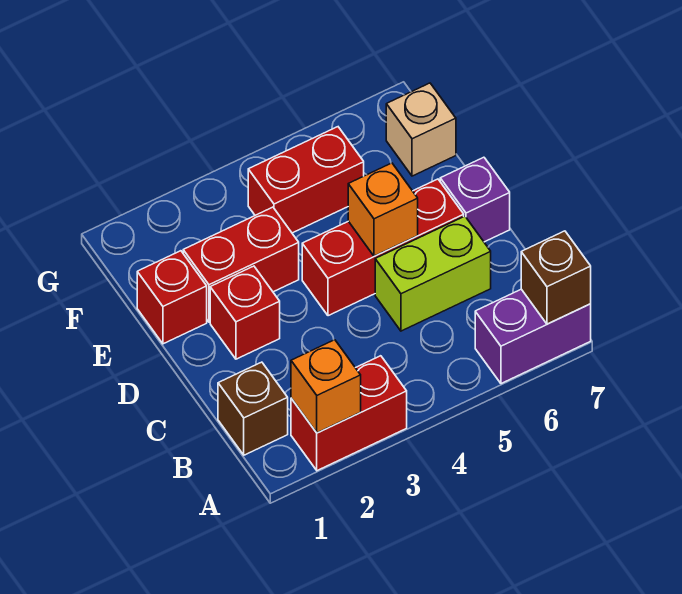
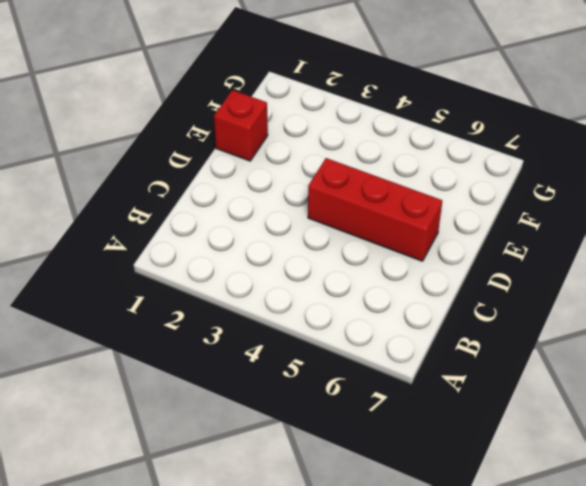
none -> red brick A2:A3 level 1
none -> purple brick A6:A7 level 1
none -> brown brick B1 level 1

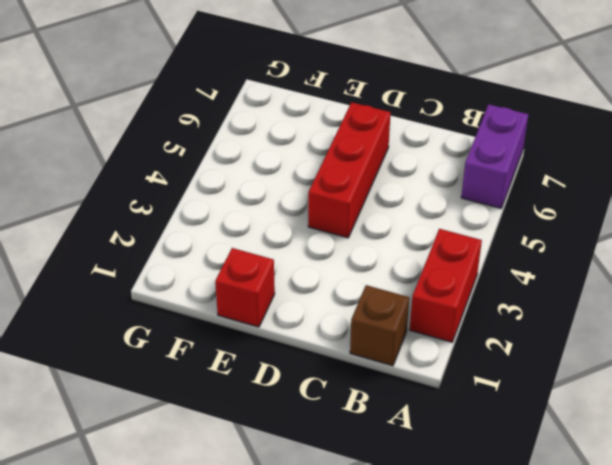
none -> lime brick C5:C6 level 1
none -> red brick D2 level 1
none -> purple brick D7 level 1

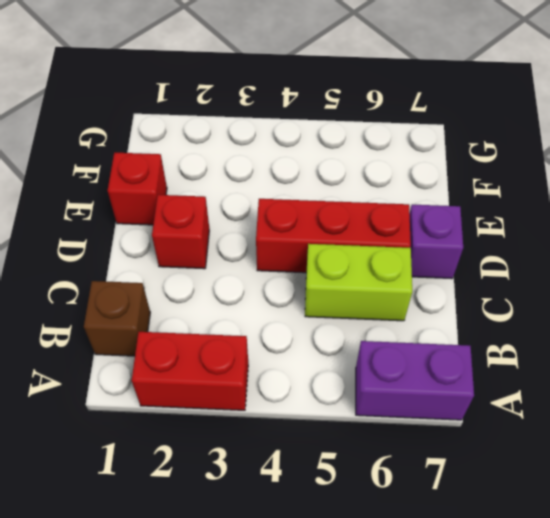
none -> red brick E2:E3 level 1
none -> red brick F4:F5 level 1
none -> tan brick F7 level 1

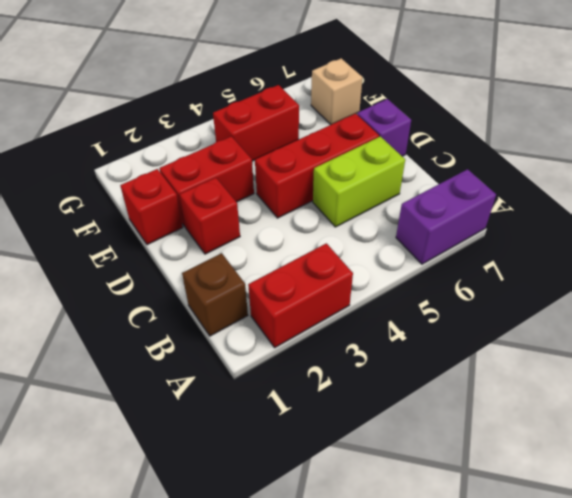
none -> orange brick A2 level 2
none -> brown brick A7 level 2
none -> orange brick D5 level 2

